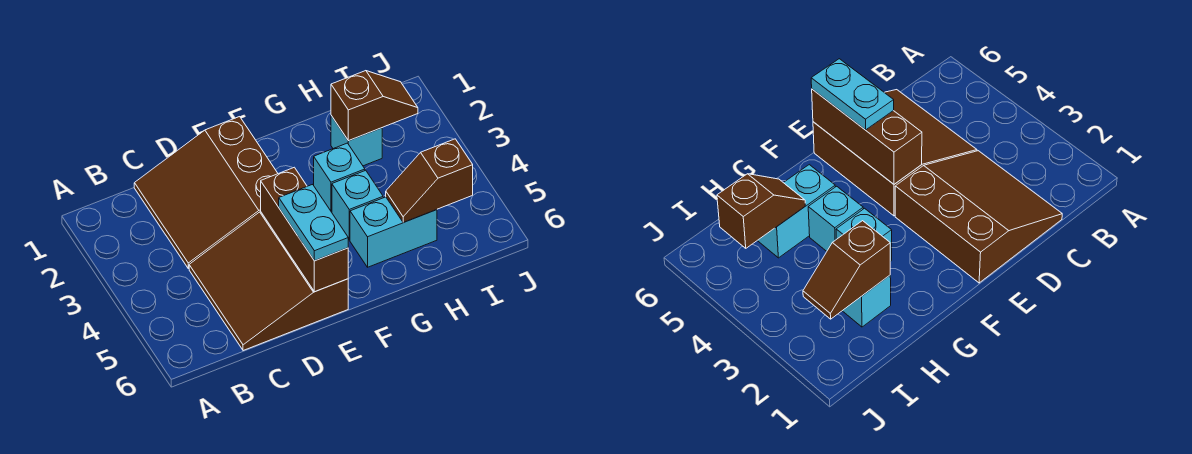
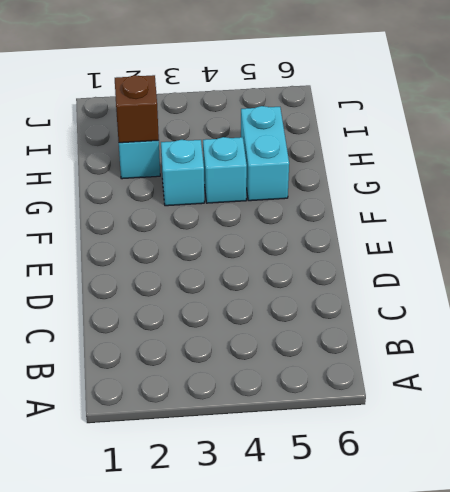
none -> brown slope C1:E3 level 1 top E
none -> brown slope C4:E6 level 1 top E

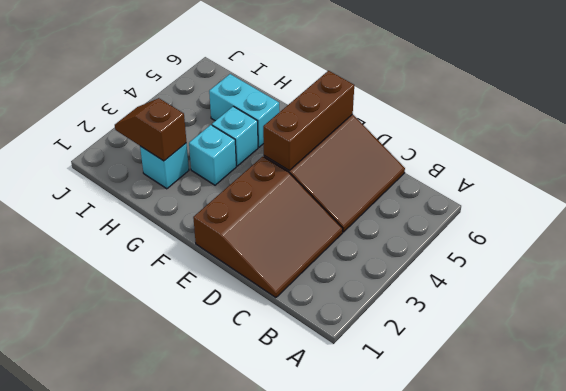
none -> brown slope H5:I5 level 2 top I
none -> cyan plate E5:E6 level 3

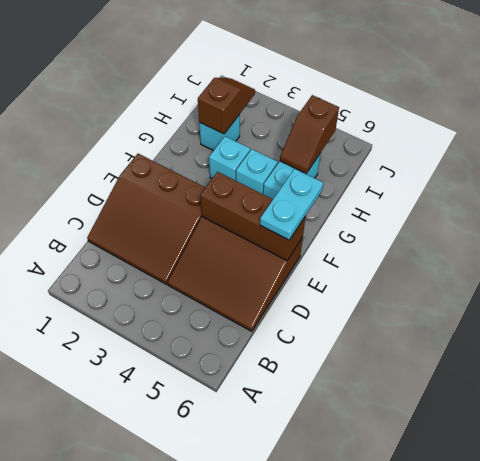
cyan plate E6:F6 level 3 -> cyan plate E5:E6 level 3

